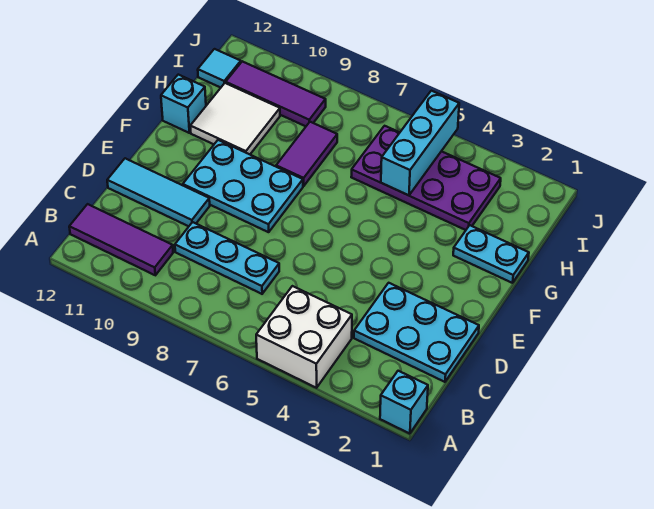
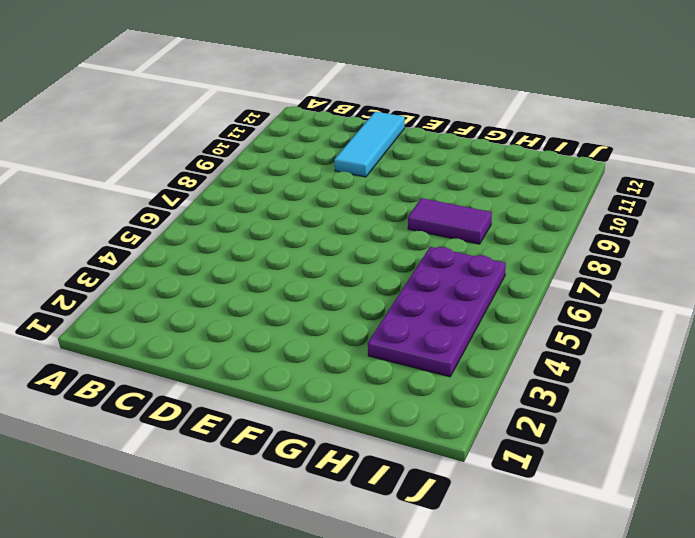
none -> cyan brick A1 level 1
none -> white brick A4:B5 level 1
none -> purple tile B10:B12 level 1

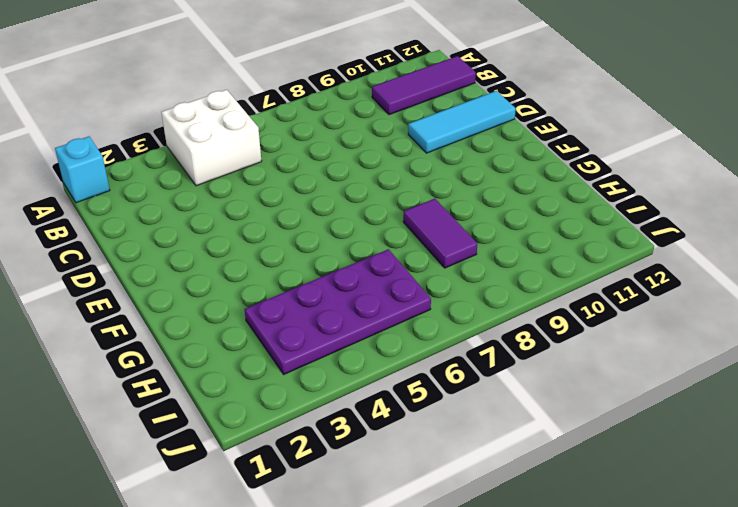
none -> cyan plate C1:D3 level 1
none -> cyan plate C7:C9 level 1
none -> cyan plate E8:F10 level 1

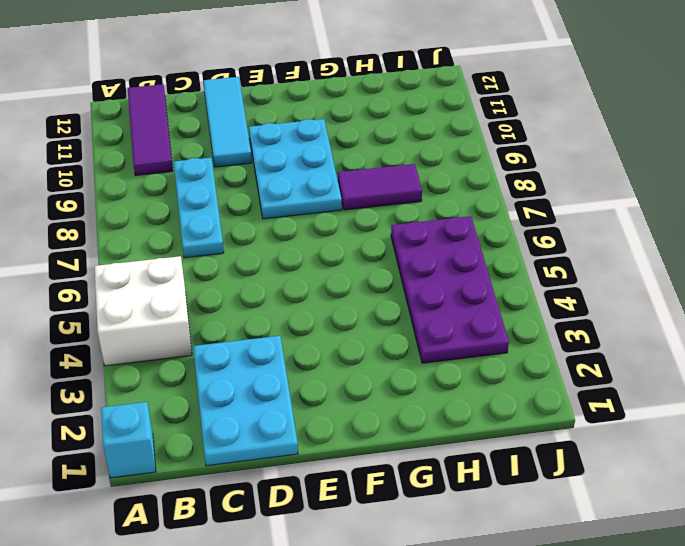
none -> cyan plate G1:G2 level 1
none -> white tile G10:H11 level 1
none -> cyan brick G12 level 1

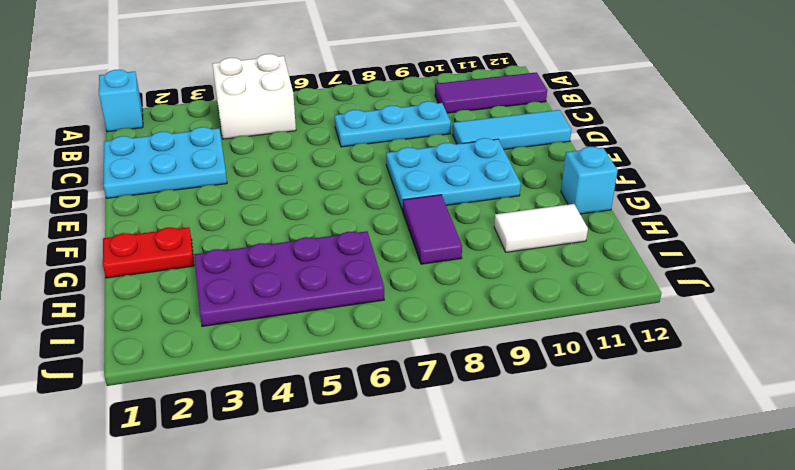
red plate G1:G2 level 1 -> cyan plate G1:G2 level 1
white tile H10:H11 level 1 -> white tile G10:H11 level 1
none -> purple tile I9:I11 level 1
none -> cyan tile I12 level 1
none -> cyan brick H5:J5 level 2

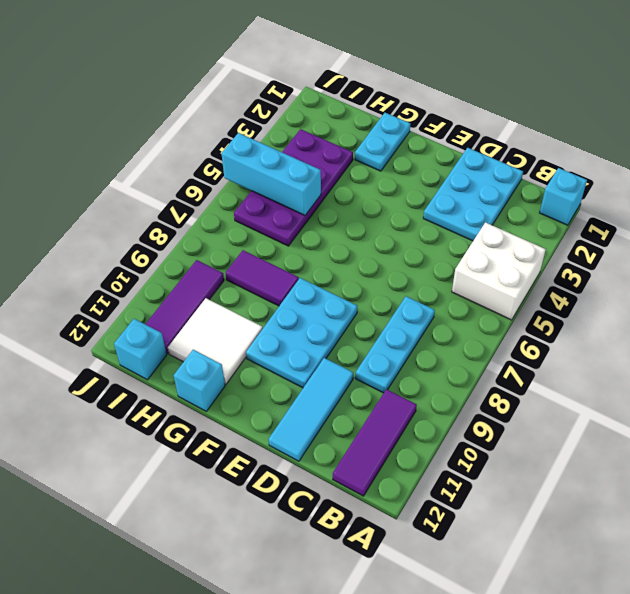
cyan brick I12 level 1 -> cyan tile I12 level 1

